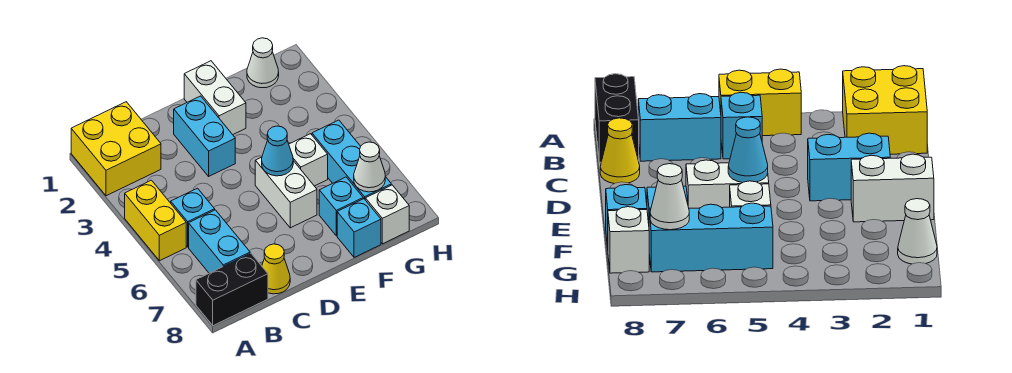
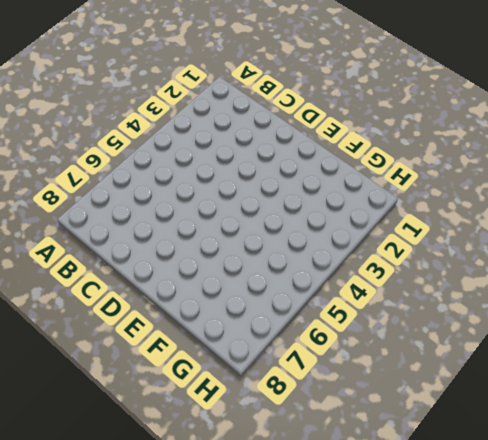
none -> yellow brick A1:B2 level 1
none -> yellow brick A4:A5 level 1
none -> black brick A8:B8 level 1

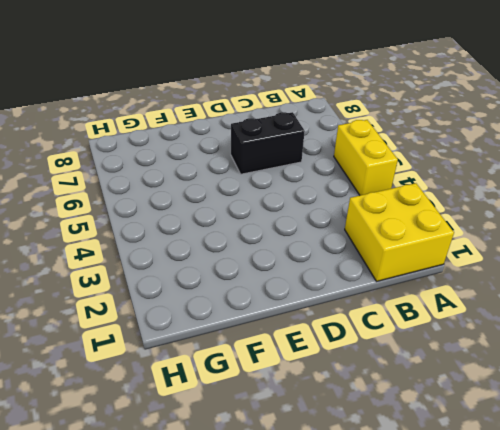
black brick C6:D6 level 1 -> black brick A8:B8 level 1
none -> cyan brick B5 level 1
none -> cyan brick B6:B7 level 1
none -> yellow cone C8 level 1

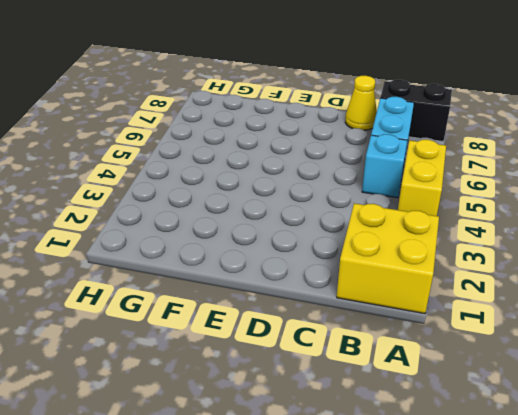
none -> cyan brick D2:D3 level 1
none -> white brick E1:E2 level 1
none -> white brick E5:E6 level 1

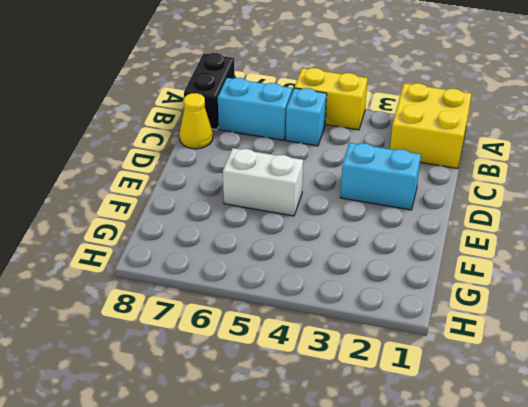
none -> white brick E1:E2 level 1
none -> white brick F5 level 1
none -> cyan brick F7 level 1

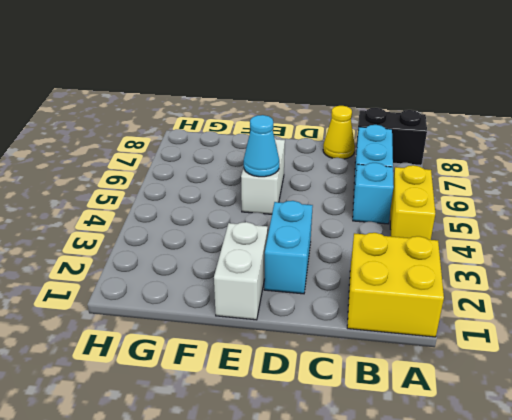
none -> white brick F5 level 1
none -> cyan brick F7 level 1
none -> cyan brick F8 level 1

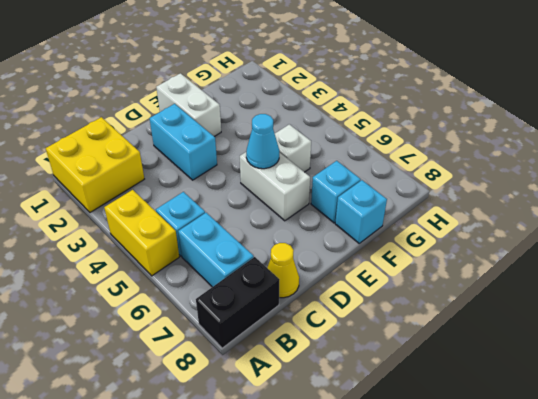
none -> white cone G1 level 1
none -> cyan brick G5:G7 level 1
none -> white brick G8 level 1

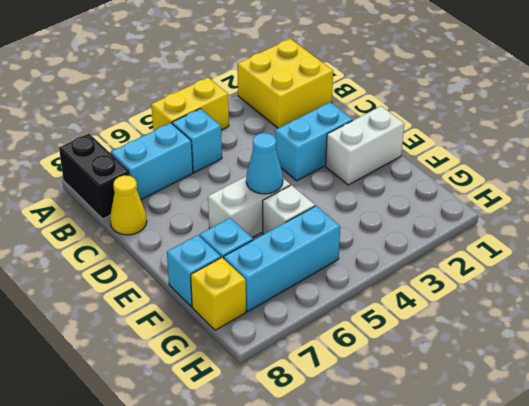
yellow brick G8 level 1 -> white brick G8 level 1
none -> white cone G1 level 1
none -> white cone G7 level 2

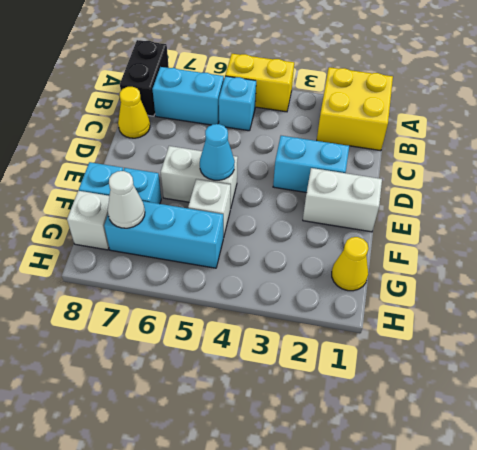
yellow cone G1 level 1 -> white cone G1 level 1

